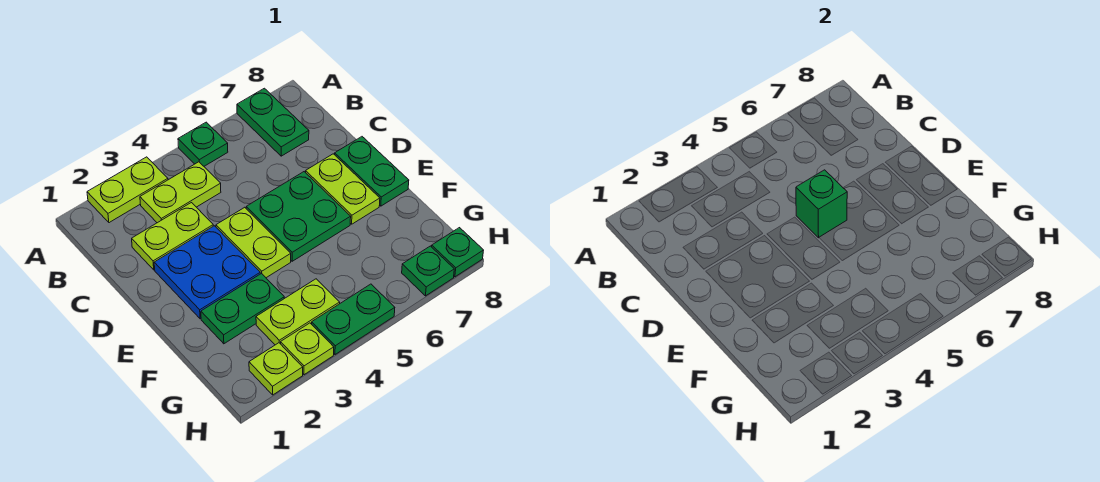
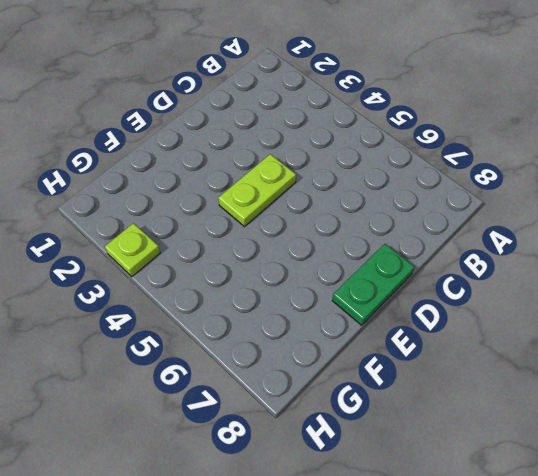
none -> lime plate A2:A3 level 1
none -> green plate A5 level 1
none -> green plate A7:B7 level 1

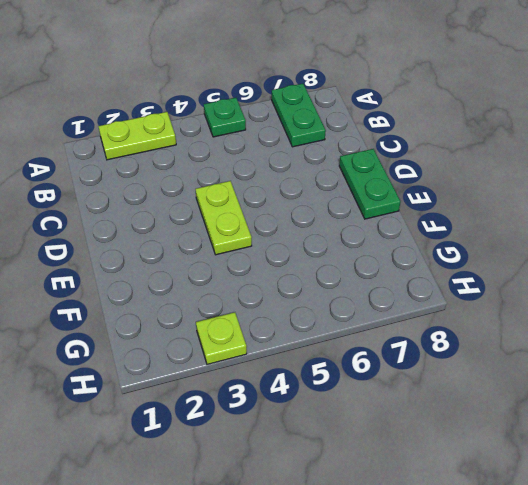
none -> lime plate B3:B4 level 1
none -> lime plate C2:C3 level 1
none -> blue plate D2:E3 level 1

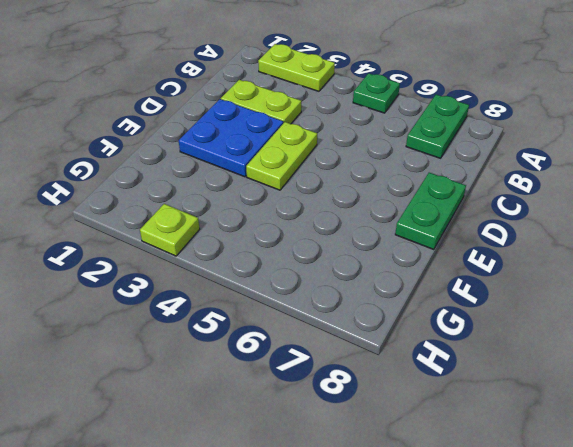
none -> lime plate B3:B4 level 1
none -> green plate D5:E6 level 1
none -> lime plate D7:E7 level 1

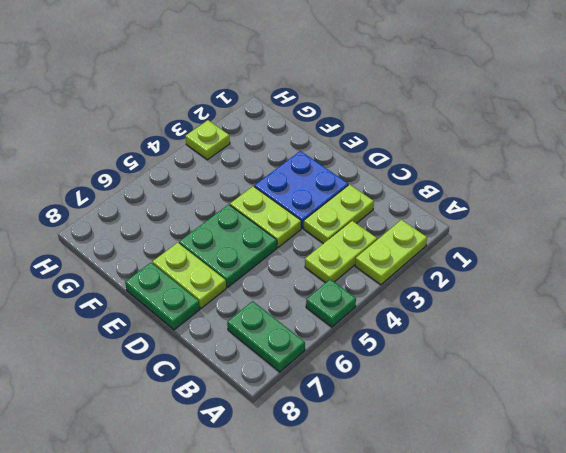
none -> green plate F2:F3 level 1
none -> lime plate G3:G4 level 1
none -> lime plate H2 level 1

